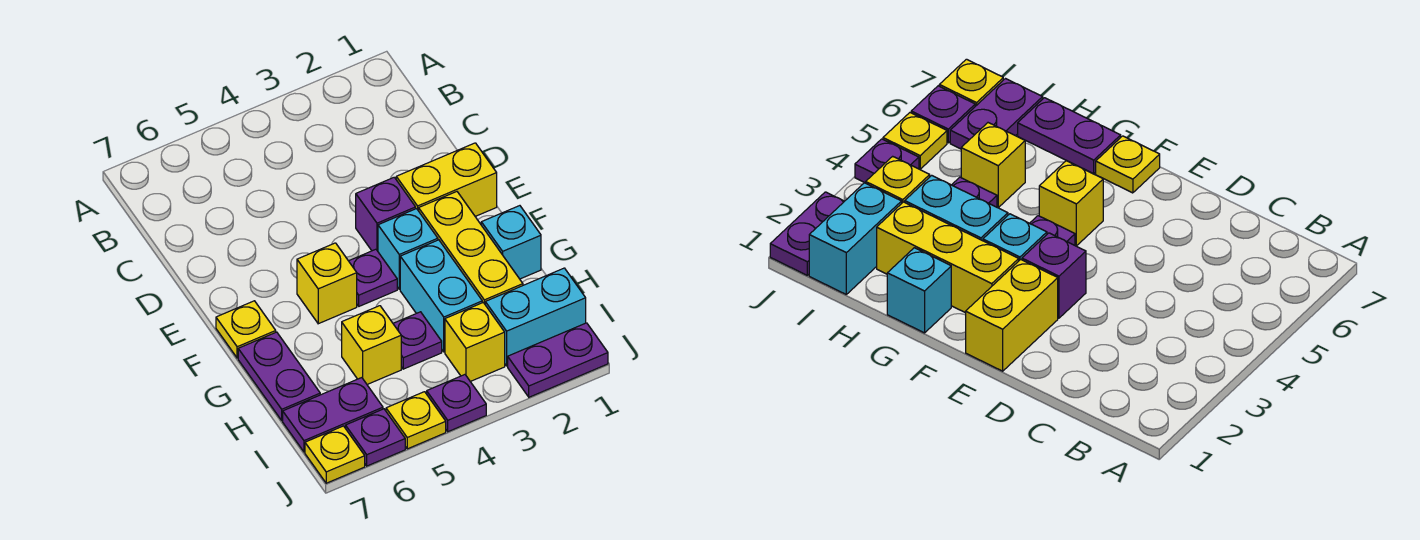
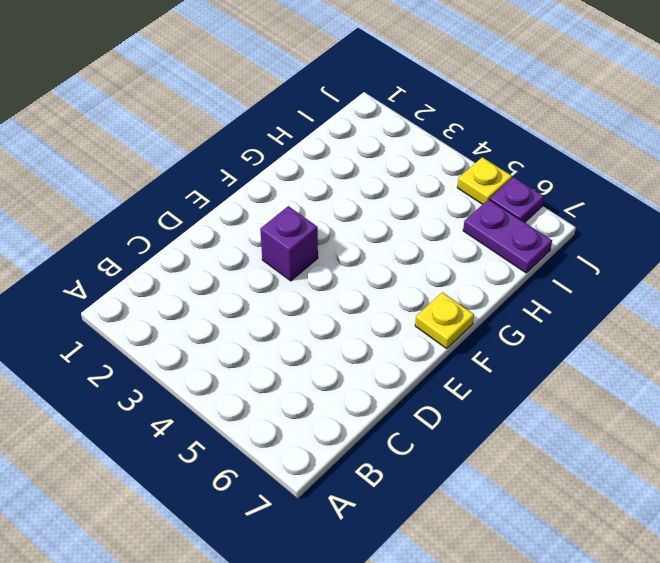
none -> yellow brick E1:E2 level 1
none -> yellow brick F2:H2 level 1
none -> cyan brick F3 level 1

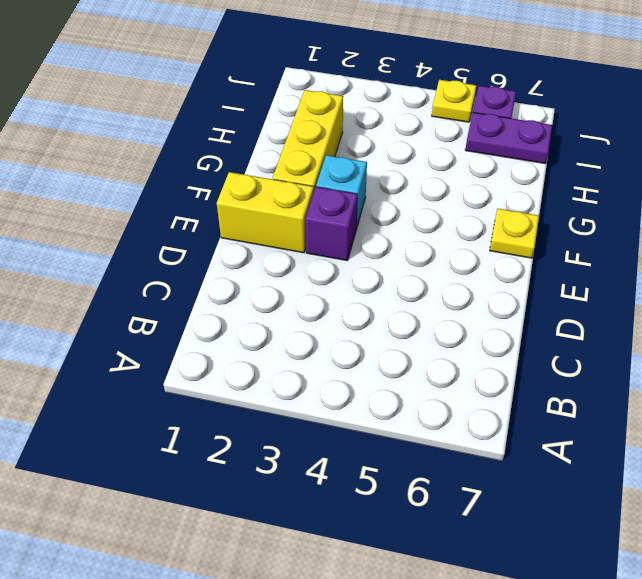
none -> purple plate F4 level 1
none -> yellow brick F5 level 1
none -> cyan brick G1 level 1

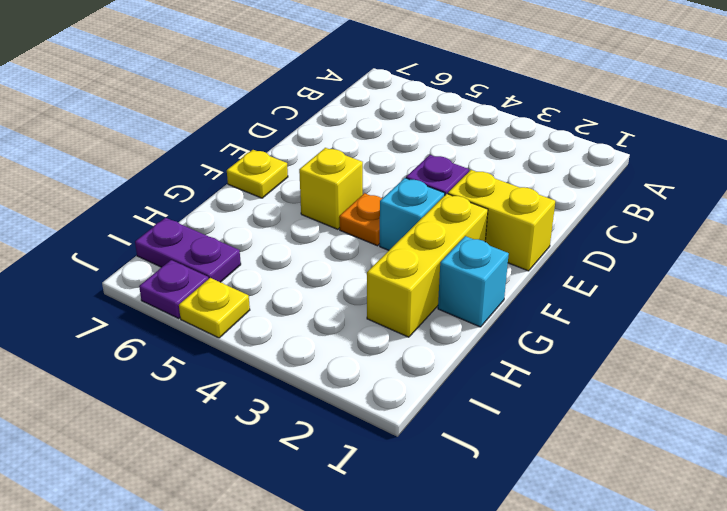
orange plate F4 level 1 -> purple plate F4 level 1
none -> cyan brick G3:H3 level 1
none -> purple plate G7:H7 level 1
none -> purple plate H4 level 1

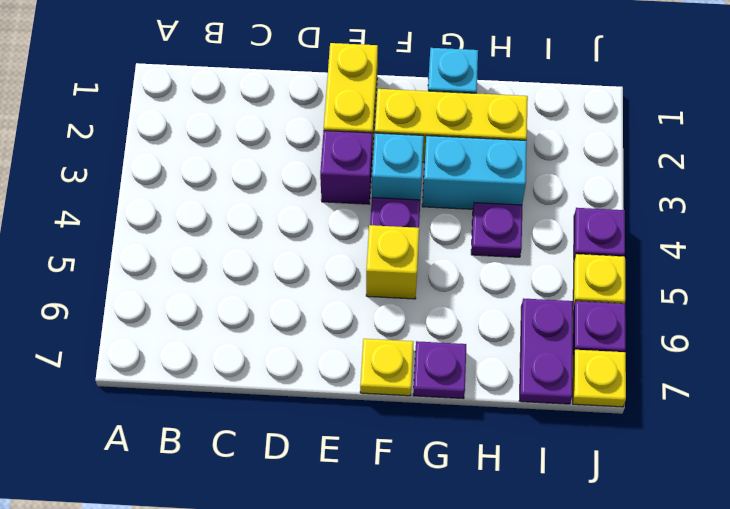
purple plate G7 level 1 -> purple plate G7:H7 level 1
none -> yellow brick H5 level 1
none -> cyan brick I1:I2 level 1
none -> yellow brick I3 level 1

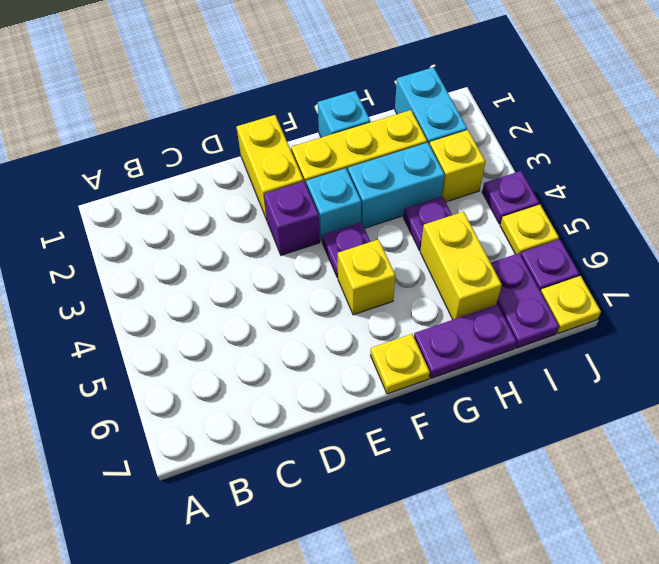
yellow brick H5:H6 level 1 -> yellow brick H5 level 1
none -> purple plate J1:J2 level 1

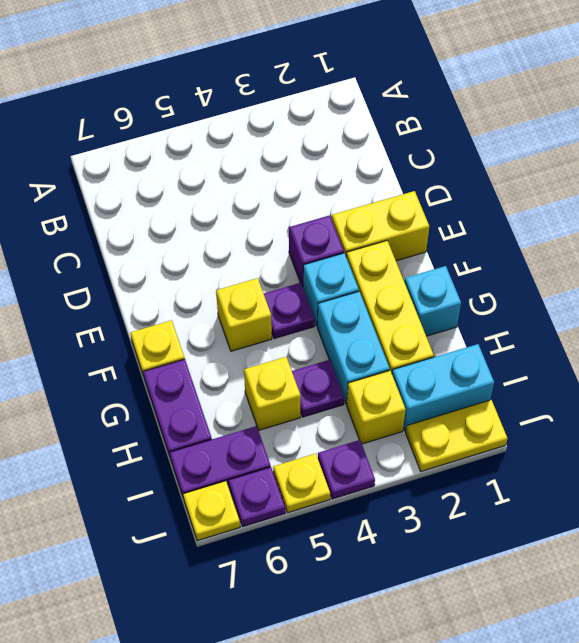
yellow plate J1:J2 level 1 -> purple plate J1:J2 level 1

